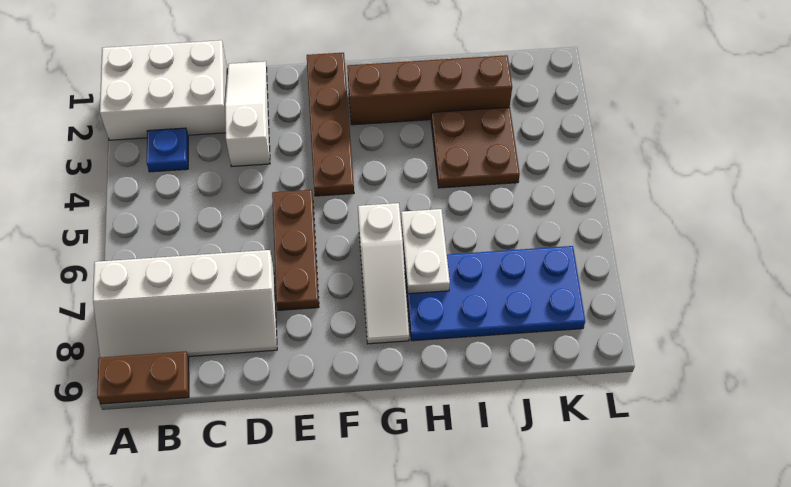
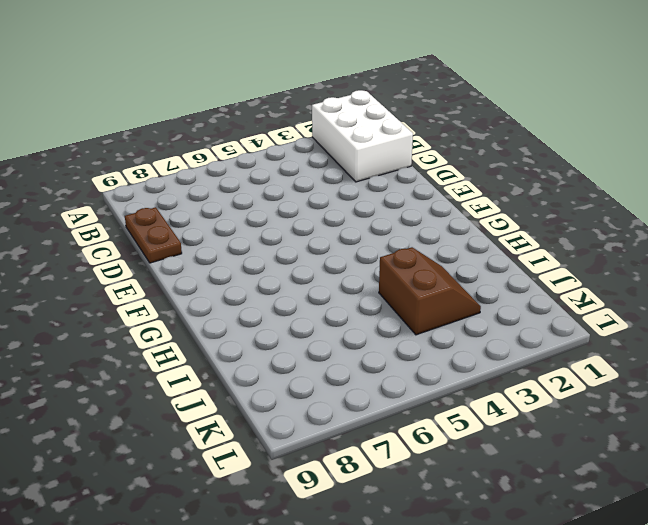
brown plate C9:D9 level 1 -> brown plate A9:B9 level 1
brown slope I3:J4 level 1 top 4 -> brown plate I3:J4 level 1
none -> white slope A7:D8 level 1 top 7
none -> blue plate B3 level 1
none -> white slope D1:D3 level 1 top 3

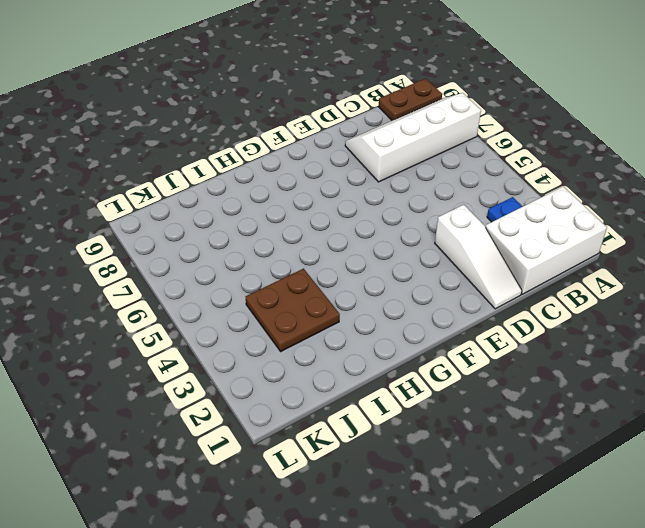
none -> brown plate E5:E7 level 1
none -> brown plate F1:F4 level 1
none -> brown brick G2:J2 level 1

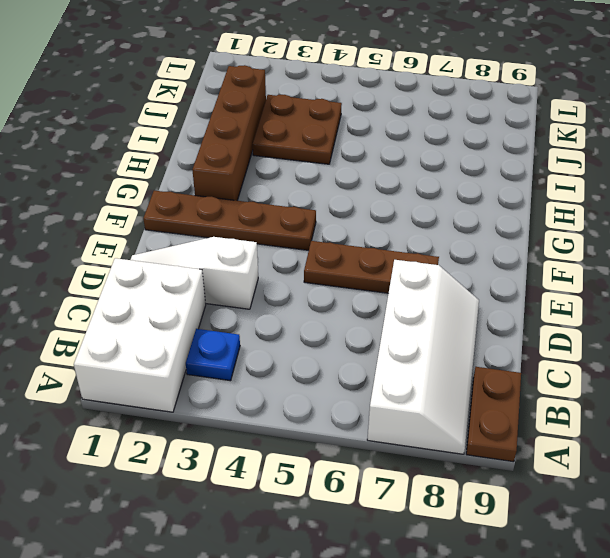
none -> white slope G6:G8 level 1 top 6
none -> blue plate H7:K8 level 1
none -> white plate H6:H7 level 2

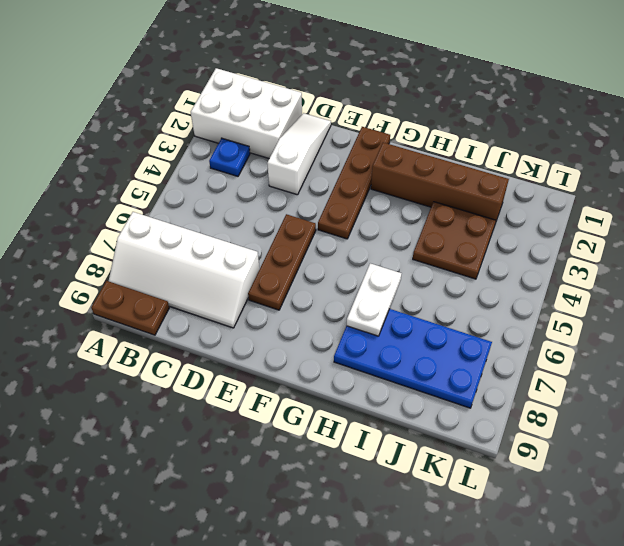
none -> white slope G6:G8 level 1 top 6

